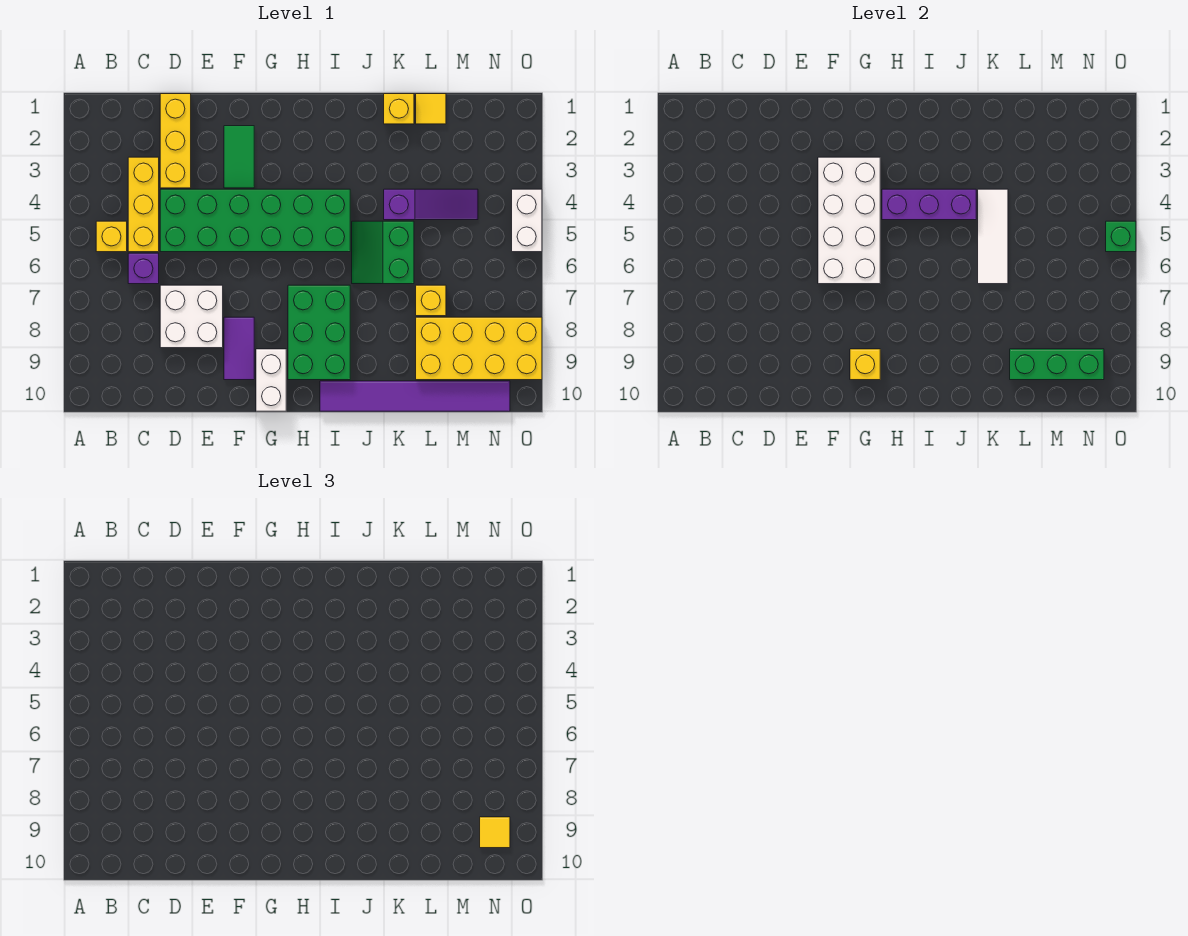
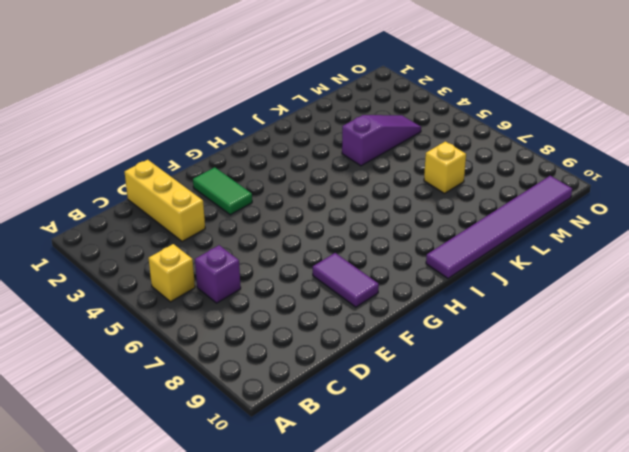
none -> yellow brick C3:C5 level 1
none -> green brick D4:I5 level 1
none -> white brick D7:E8 level 1

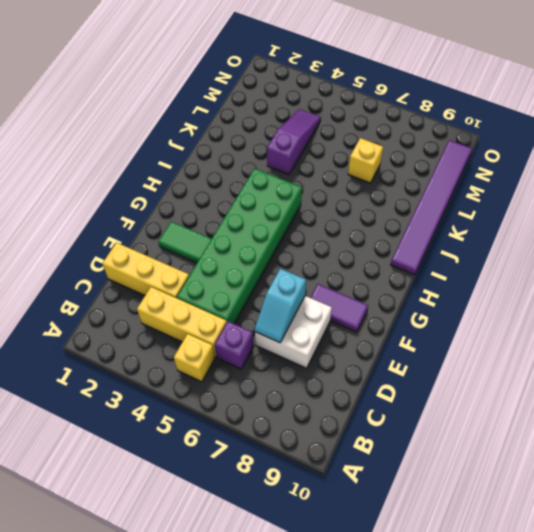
cyan slope D7:E7 level 2 top E -> none
none -> white brick G9:G10 level 1
none -> green brick H7:I9 level 1
none -> green slope J5:K6 level 1 top K

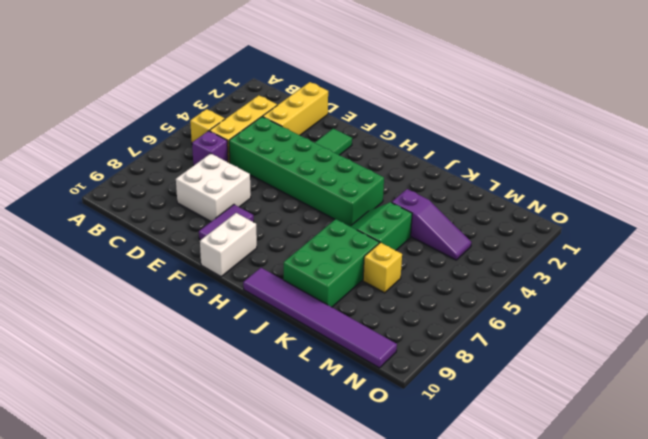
green brick J7:K9 level 1 -> green brick H7:I9 level 1
none -> yellow brick K1 level 1
none -> yellow tile L1 level 1
none -> yellow brick L8:O9 level 1

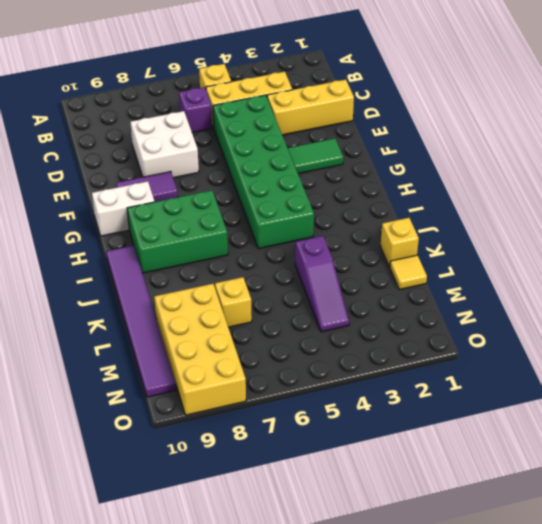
none -> green slope J5:K6 level 1 top K
none -> white brick O4:O5 level 1
none -> white brick F3:G6 level 2

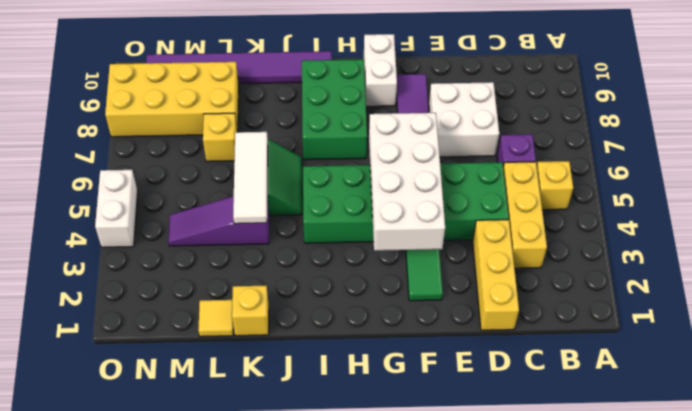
none -> yellow brick G9 level 2
none -> purple brick H4:J4 level 2
none -> green brick L9:N9 level 2

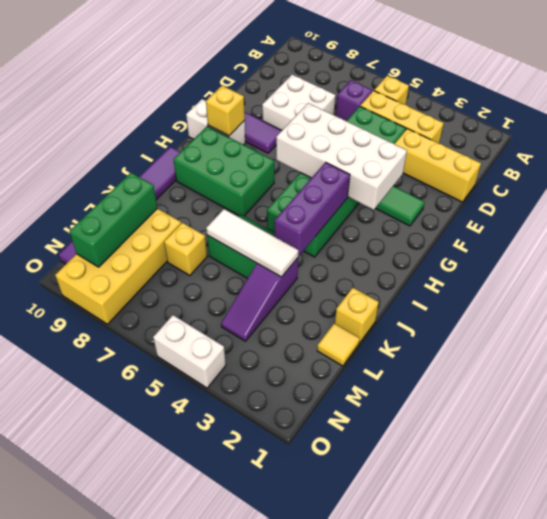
none -> green brick O5 level 2
none -> yellow tile N9 level 3

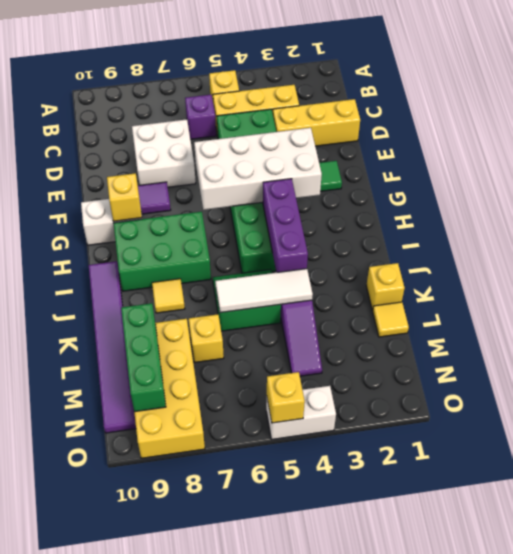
yellow tile J8 level 1 -> yellow tile N9 level 3
yellow brick O5 level 2 -> green brick O5 level 2

